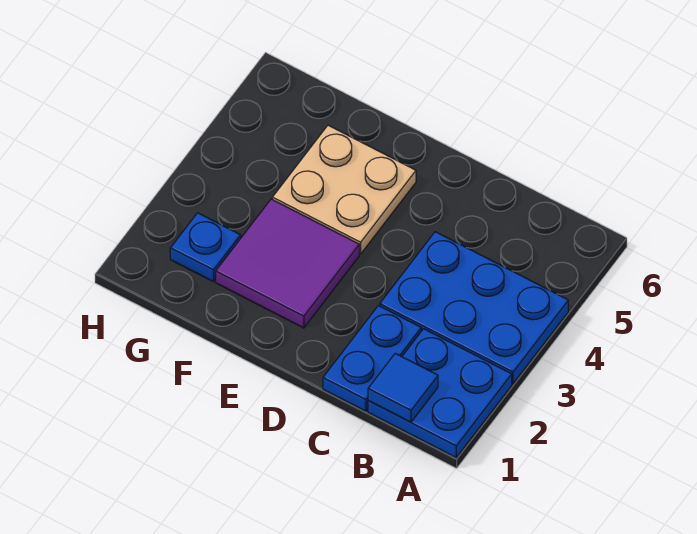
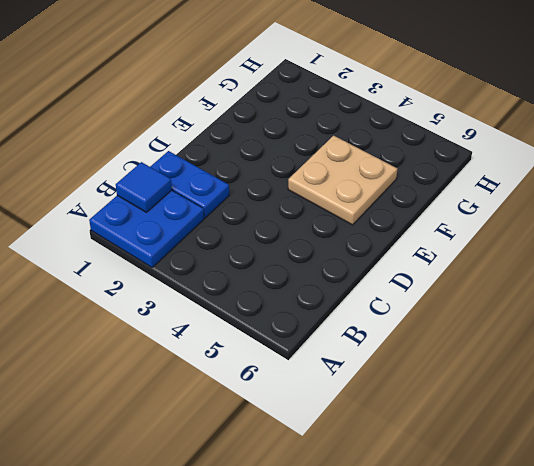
none -> blue plate A3:C4 level 1
none -> purple tile E2:F3 level 1

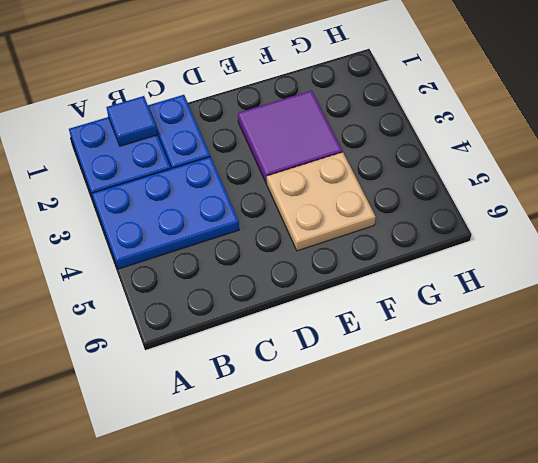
none -> blue plate G2 level 1

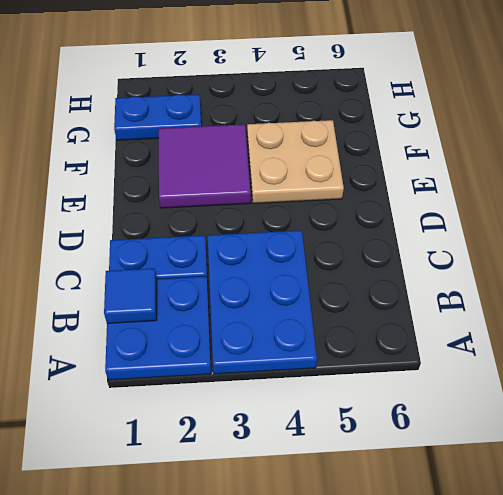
blue plate G1:G2 level 1 -> blue plate G2 level 1

